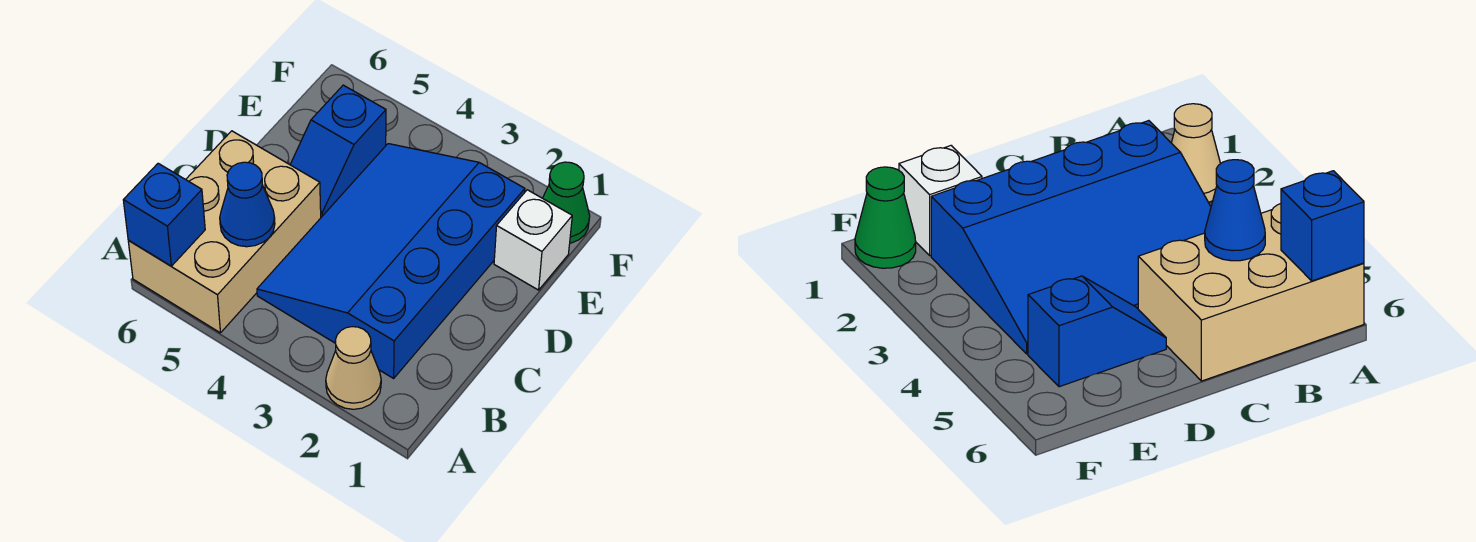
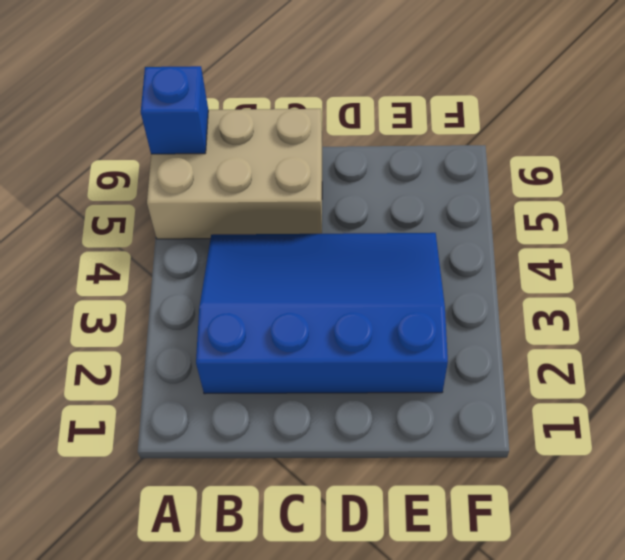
none -> tan cone A2 level 1
none -> blue slope D5:E5 level 1 top E

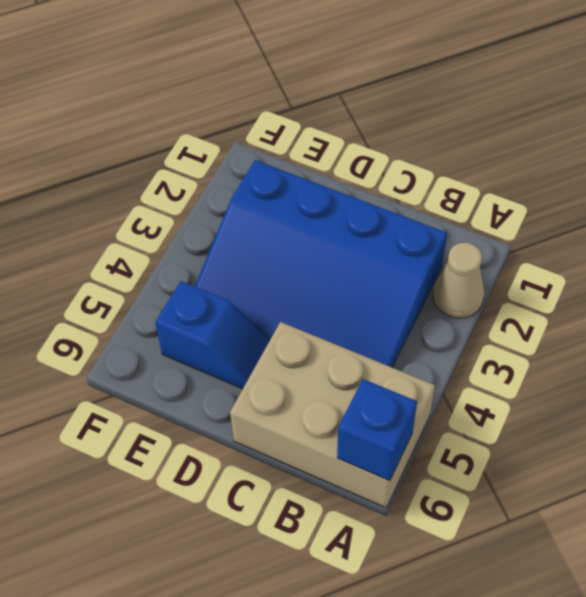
none -> white brick E1 level 1
none -> green cone F1 level 1

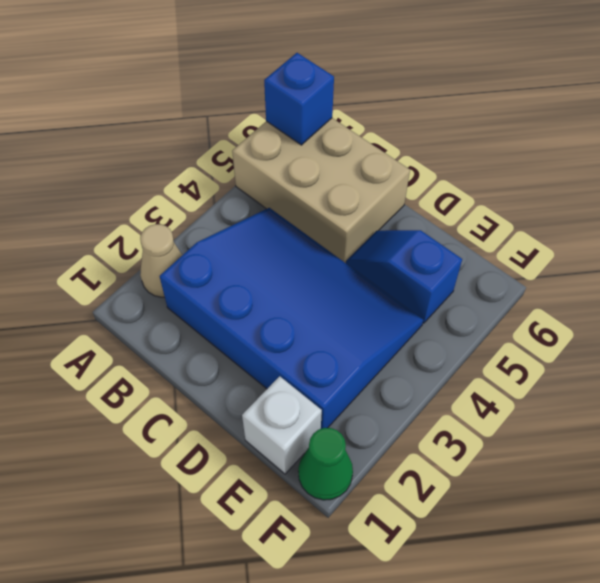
none -> blue cone B5 level 2

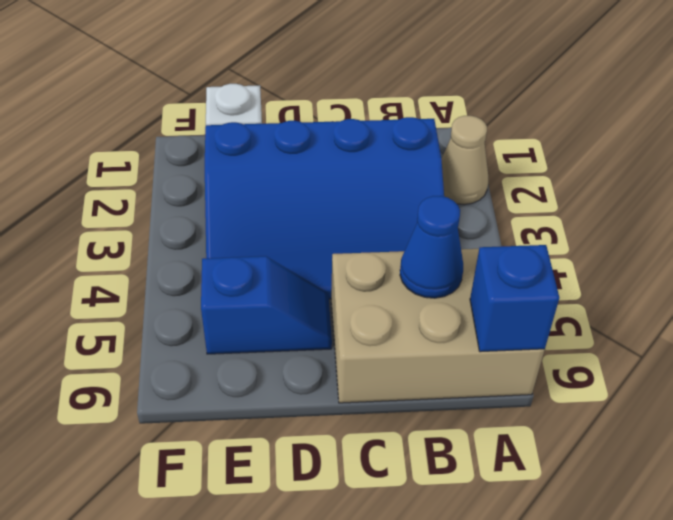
none -> green cone F1 level 1

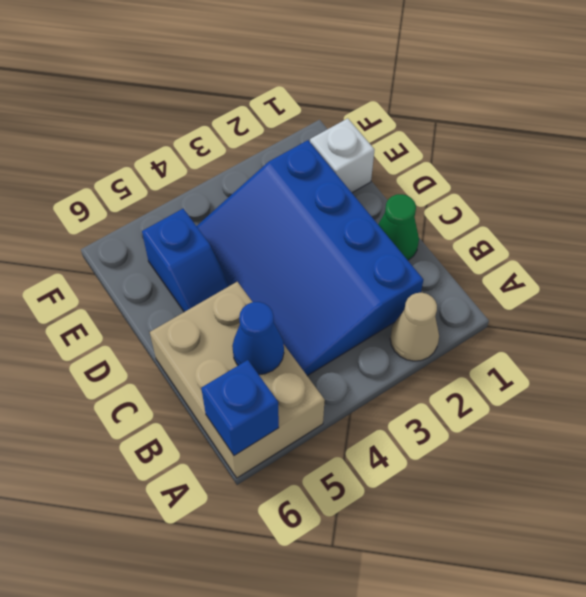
green cone C1 level 1 -> green cone F1 level 1

